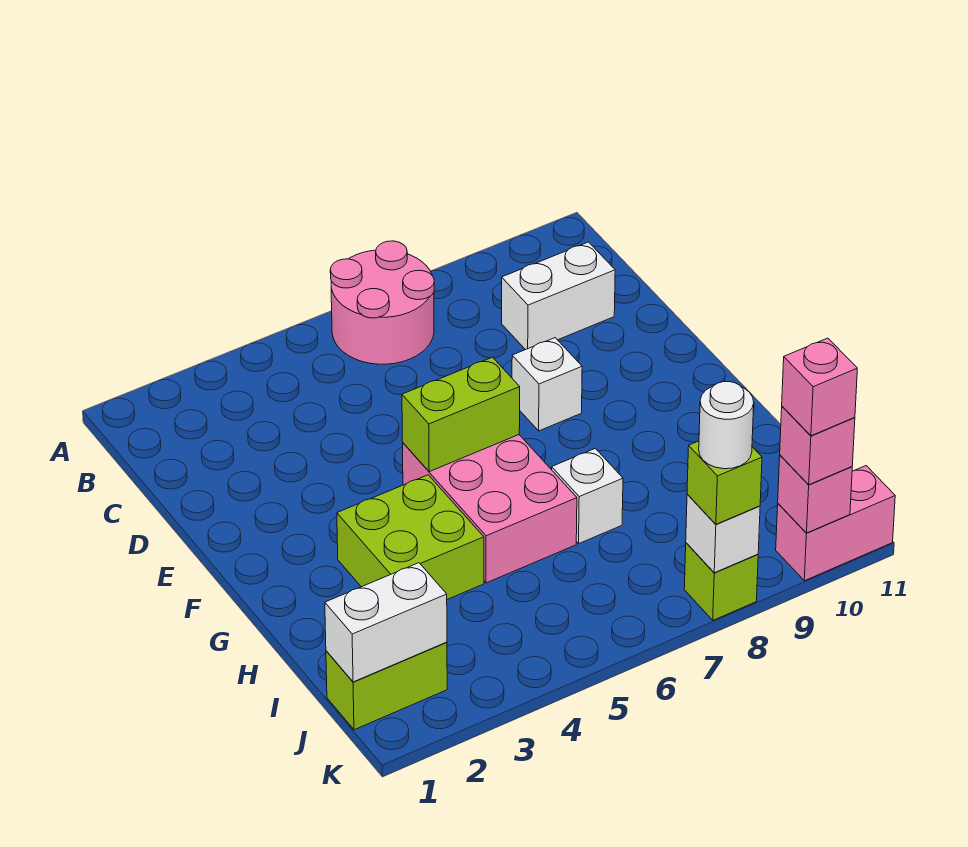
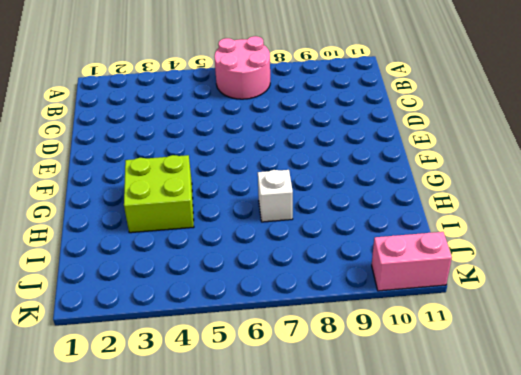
none -> white brick C9:C10 level 1
none -> white brick E8 level 1
none -> pink brick F5:H6 level 1

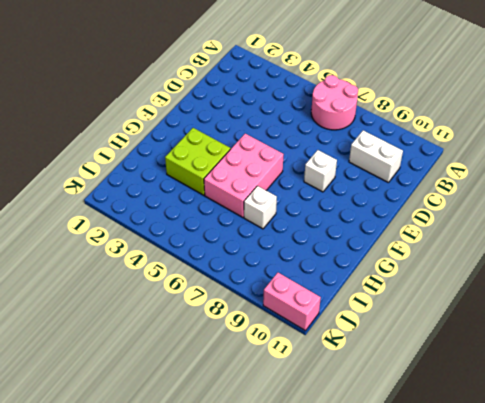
none -> lime brick J1:J2 level 1
none -> lime brick K8 level 1
none -> lime brick F5:F6 level 2

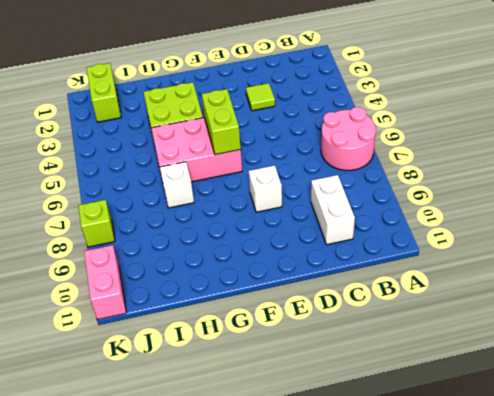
lime tile D3 level 1 -> none
none -> white brick J1:J2 level 2
none -> white brick K8 level 2
none -> pink brick K10 level 2

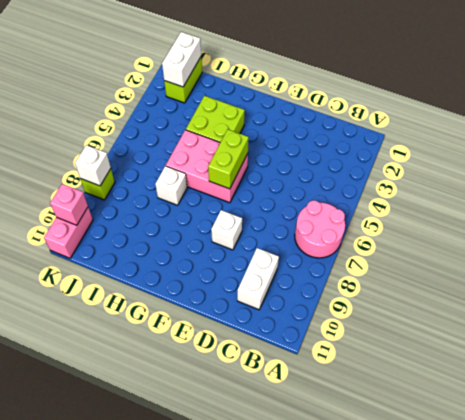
none -> lime brick K8 level 3
none -> pink brick K10 level 3
none -> white round brick K8 level 4

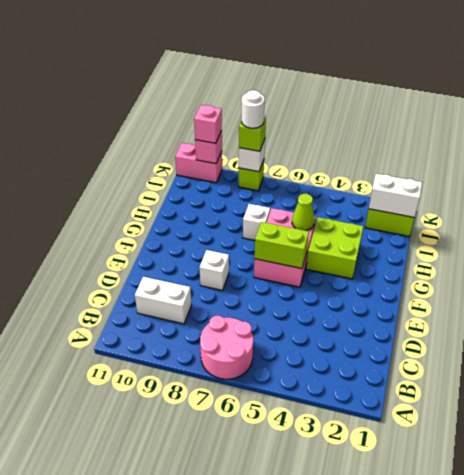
lime cone H5 level 2 -> none
none -> pink brick K10 level 4

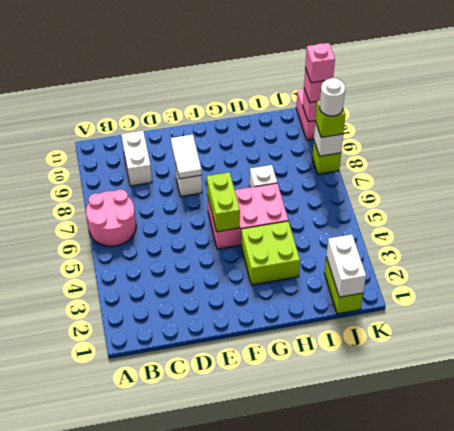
white tile E8:E9 level 2 -> none

